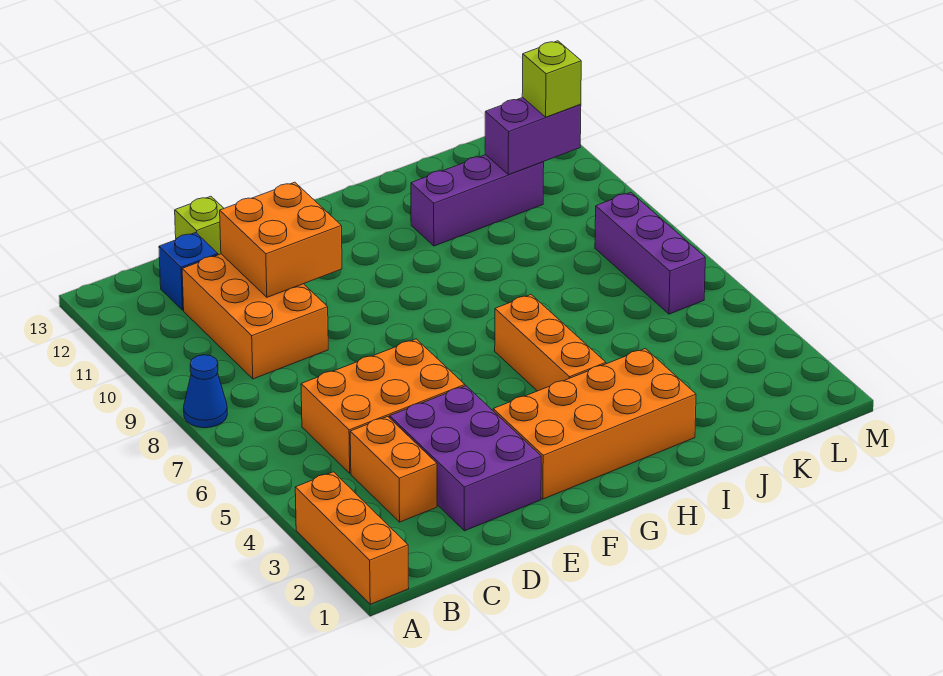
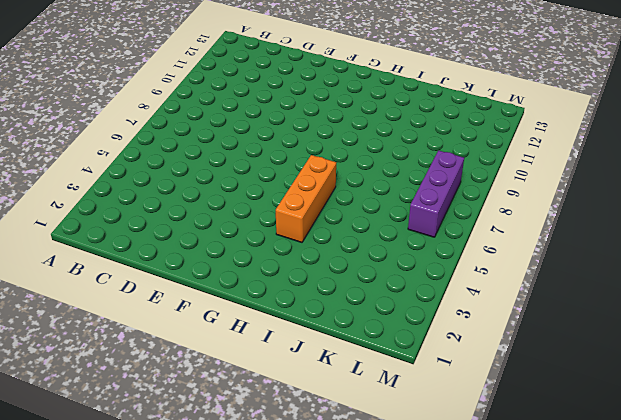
none -> orange brick A1:A3 level 1
none -> blue cone A8 level 1
none -> orange brick C3:C4 level 1

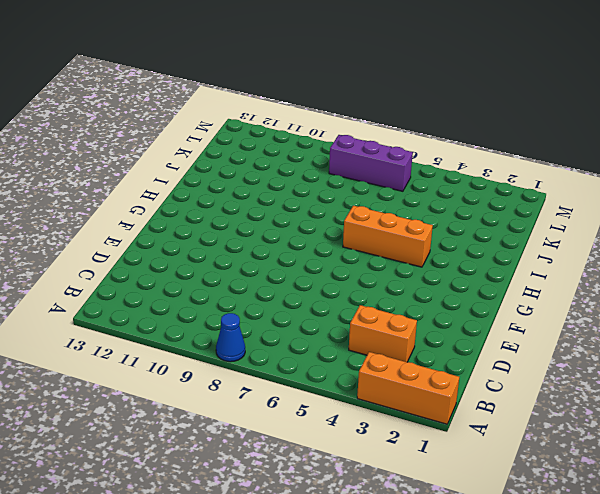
none -> orange brick C5:E6 level 1
none -> orange brick C9:D11 level 1
none -> blue brick C12 level 1

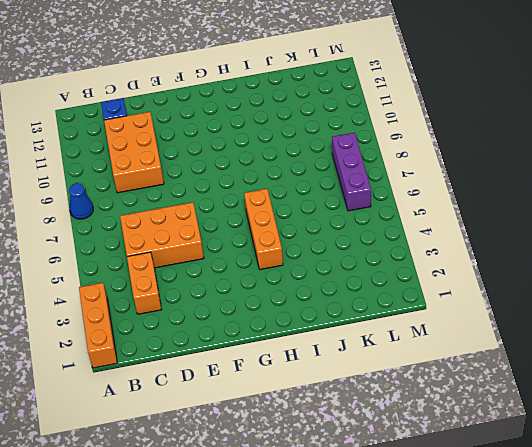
none -> purple brick D2:E4 level 1
none -> lime brick D13 level 1
none -> orange brick F2:I3 level 1

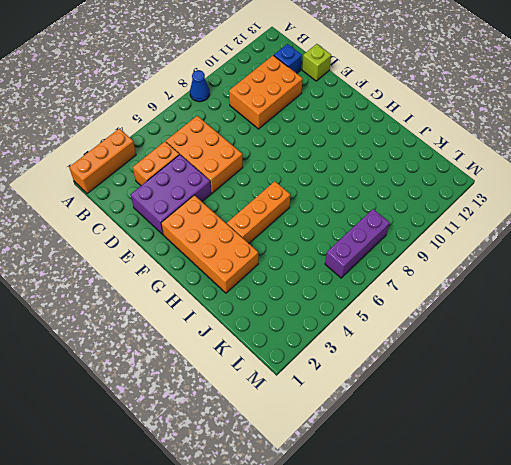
none -> purple brick I11:K11 level 1
none -> orange brick D10:E11 level 2
none -> purple brick K11:L11 level 2

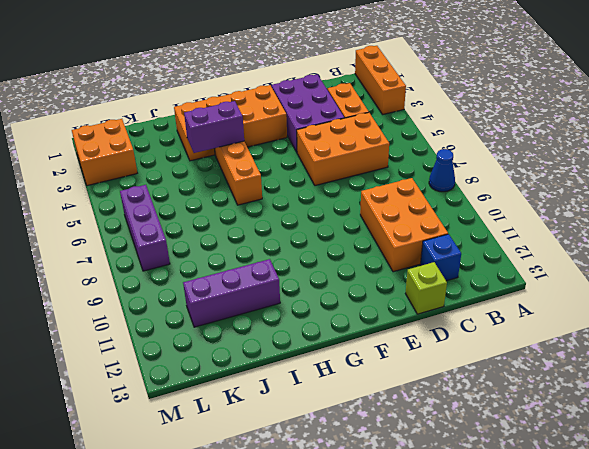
purple brick H4:I4 level 2 -> purple brick K11:L11 level 2
orange brick L2:M3 level 1 -> orange brick D10:E11 level 2
none -> lime brick L11 level 3

